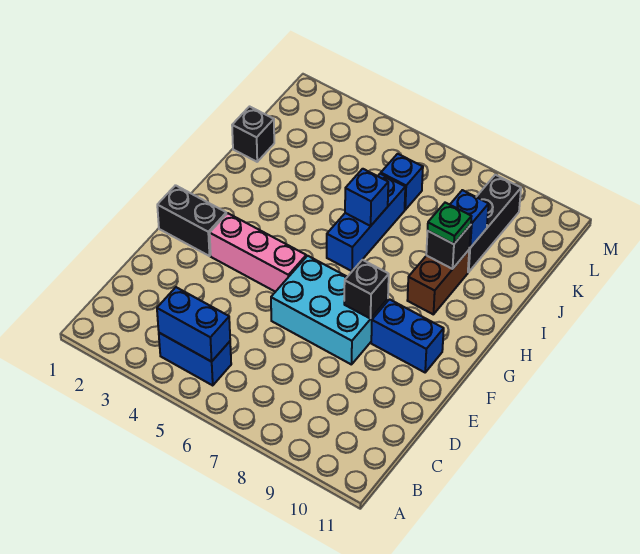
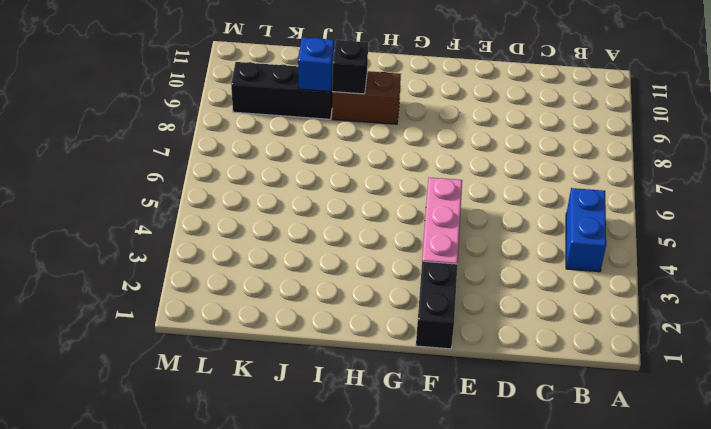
none -> cyan brick E6:F8 level 1
none -> blue brick F9:F10 level 1
none -> blue brick H6:J6 level 1

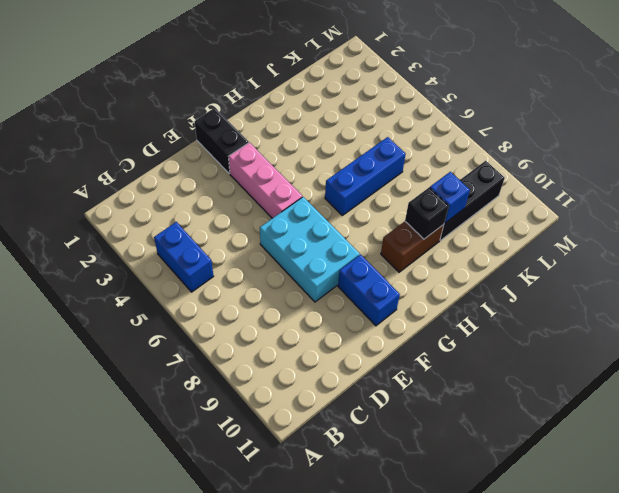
none -> black brick J1 level 1
none -> blue brick K6 level 1
none -> blue brick B4:B5 level 2

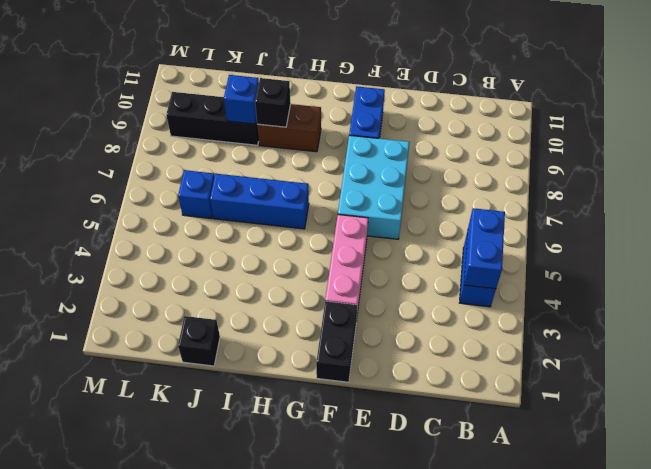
none -> black brick F8 level 2
none -> blue brick I6 level 2
none -> green plate I9 level 3

